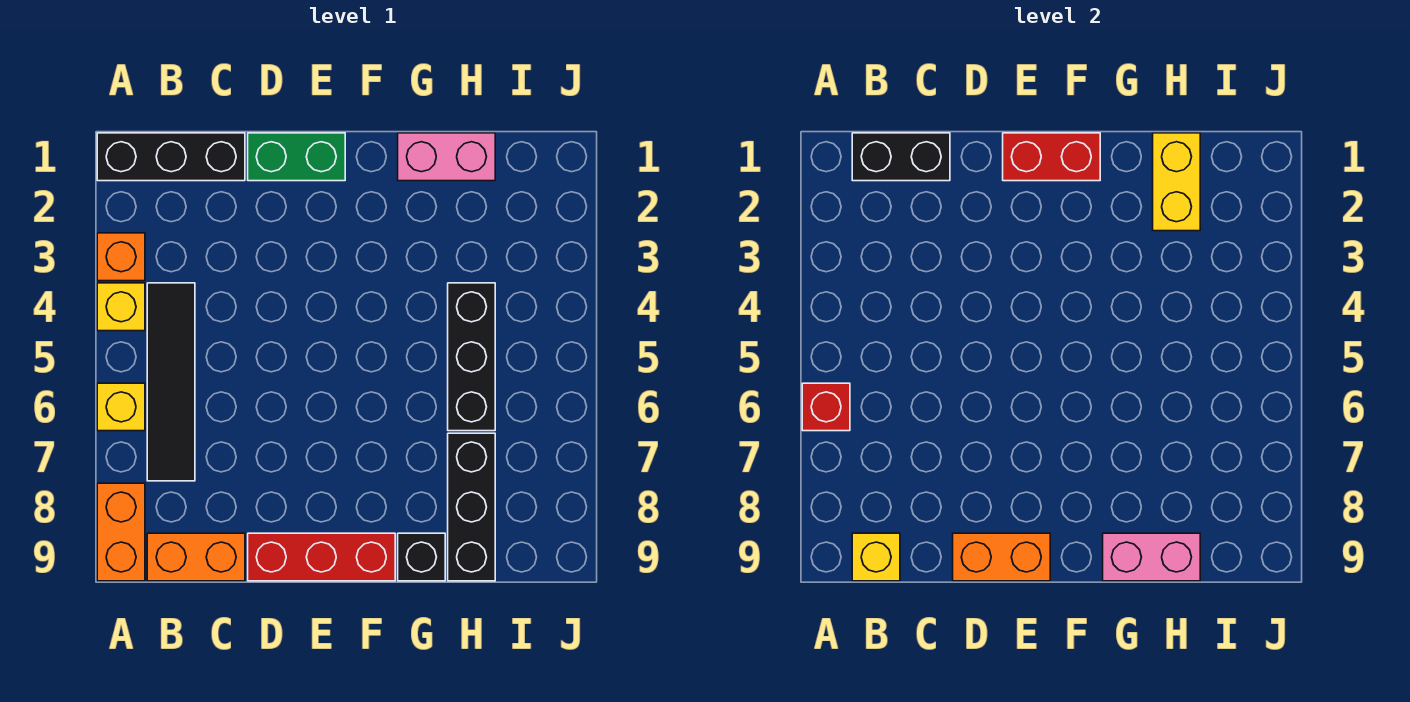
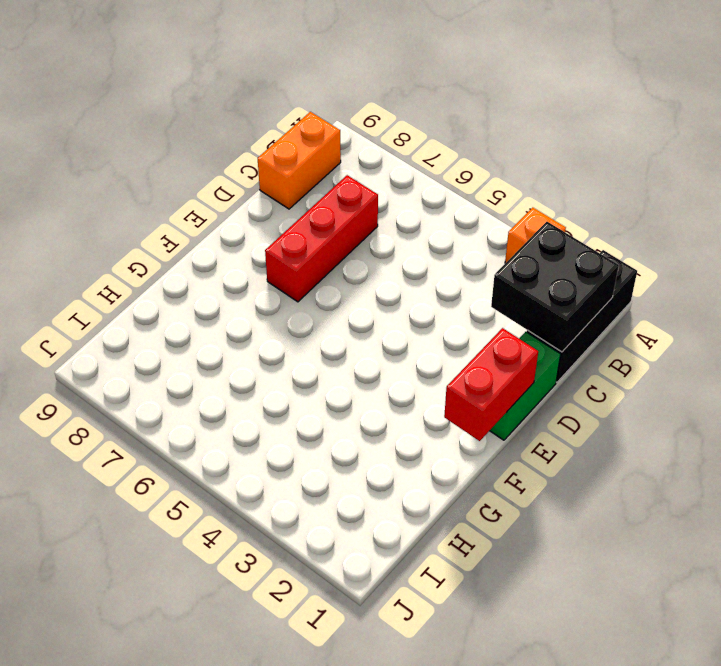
black brick B1:C2 level 2 -> black brick B1:C1 level 2
red brick C7:E7 level 1 -> red brick D9:F9 level 1
none -> yellow brick A4 level 1
none -> yellow brick A6 level 1
none -> orange brick A8:A9 level 1

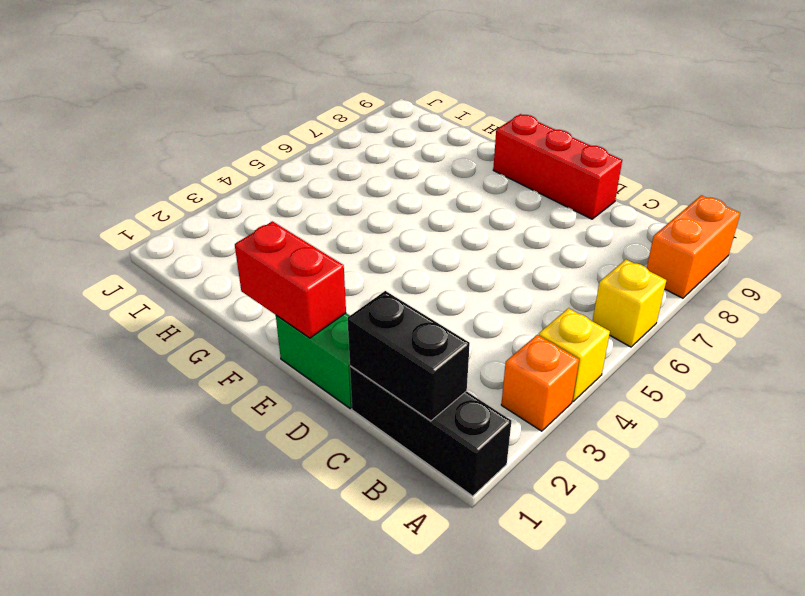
none -> black tile B4:B7 level 1
none -> orange brick B9:C9 level 1
none -> pink brick G1:H1 level 1

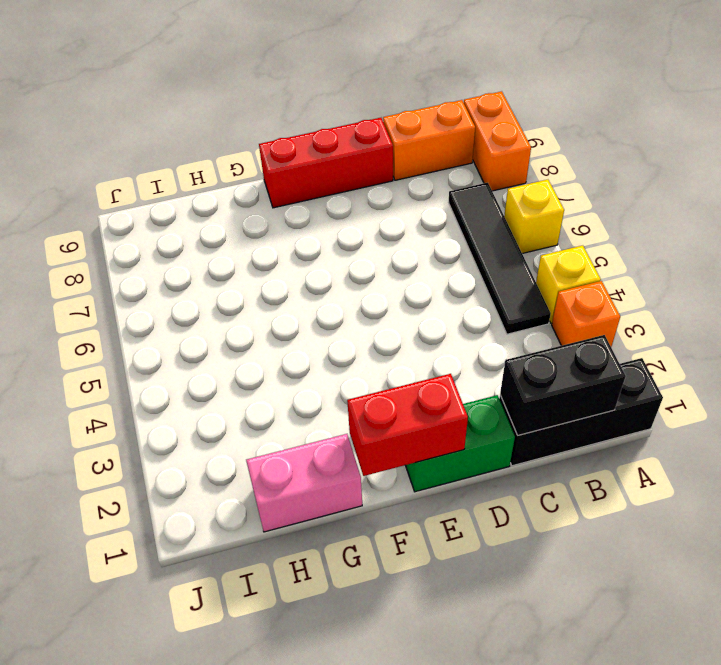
none -> black brick G9 level 1
none -> black brick H4:H6 level 1
none -> black brick H7:H9 level 1

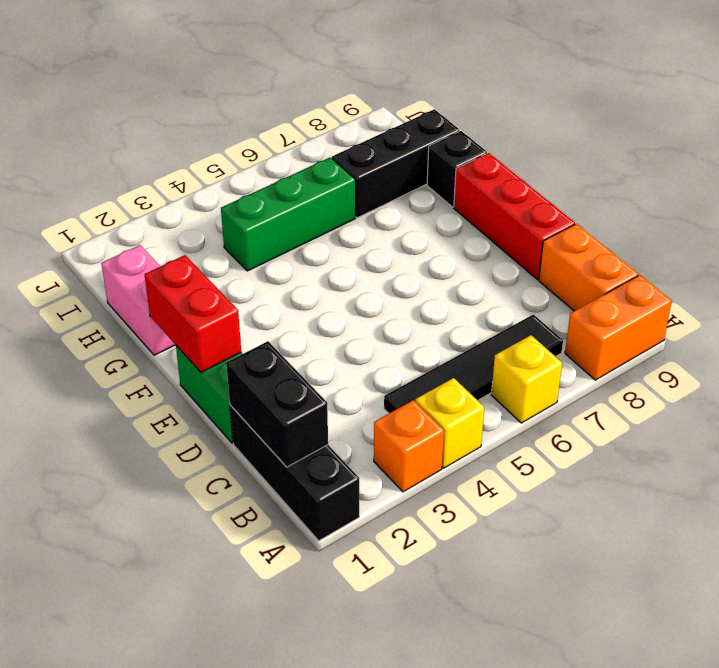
green brick H4:H6 level 1 -> black brick H4:H6 level 1
none -> red brick A6 level 2
none -> yellow brick B9 level 2
none -> orange brick D9:E9 level 2

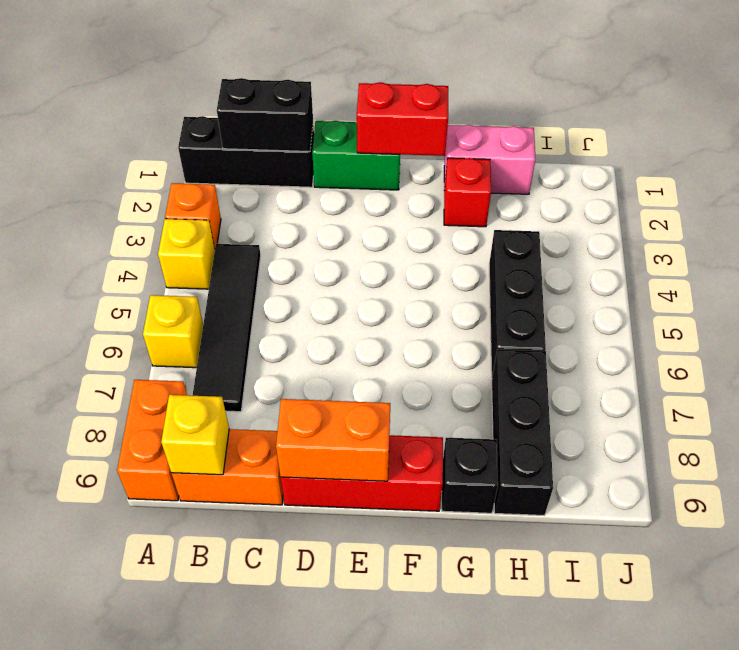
red brick G2 level 1 -> red brick A6 level 2
none -> pink brick G9:H9 level 2
none -> yellow brick H1:H2 level 2

